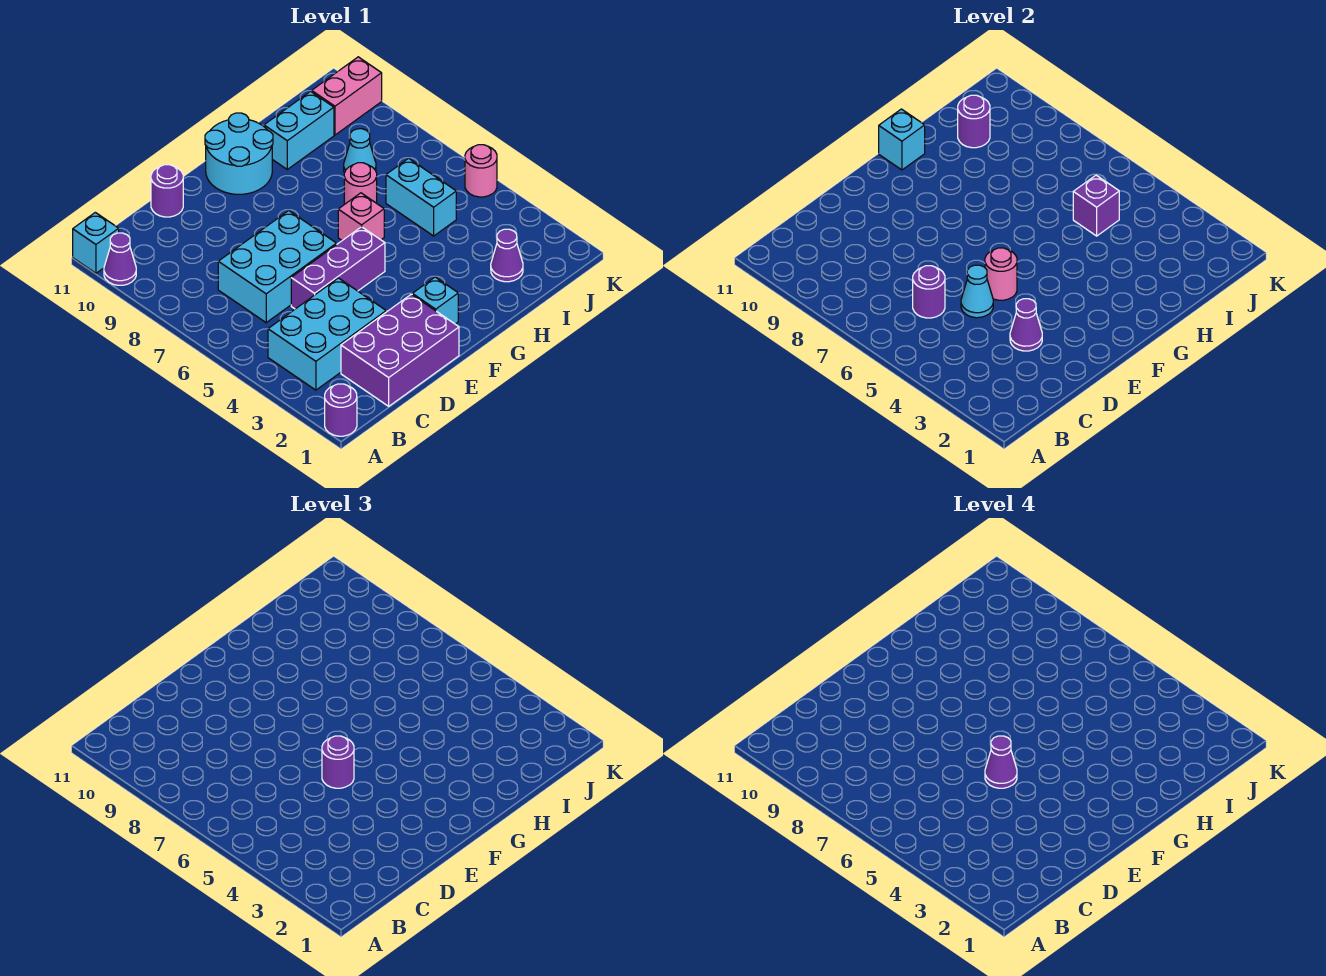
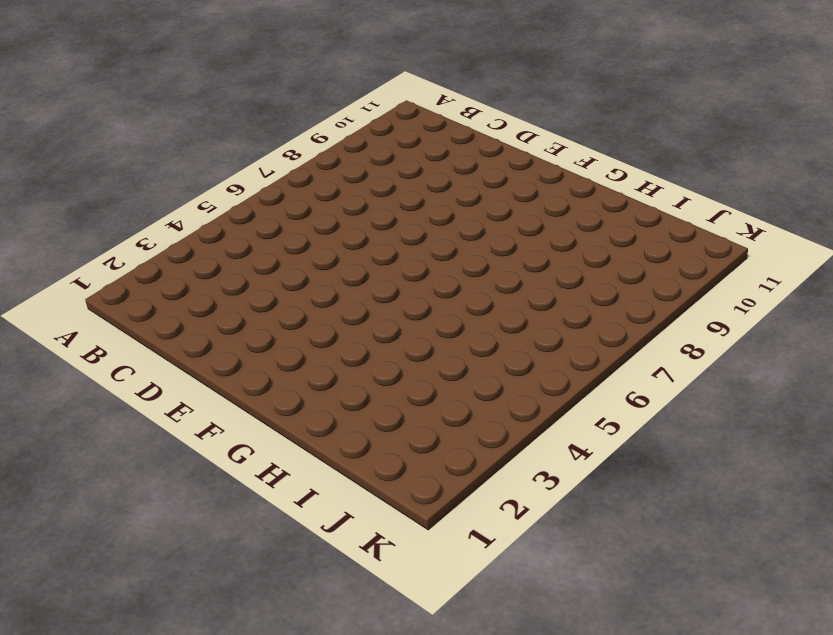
none -> purple round brick A1 level 1
none -> purple cone A10 level 1
none -> cyan brick A11 level 1

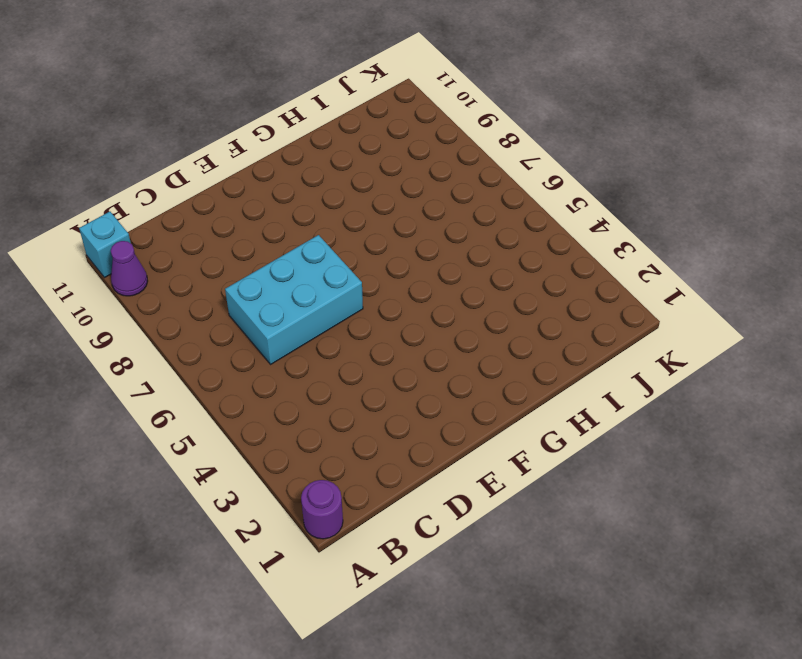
none -> cyan brick B3:D4 level 1
none -> purple brick C1:E2 level 1
none -> purple brick D5:F5 level 1

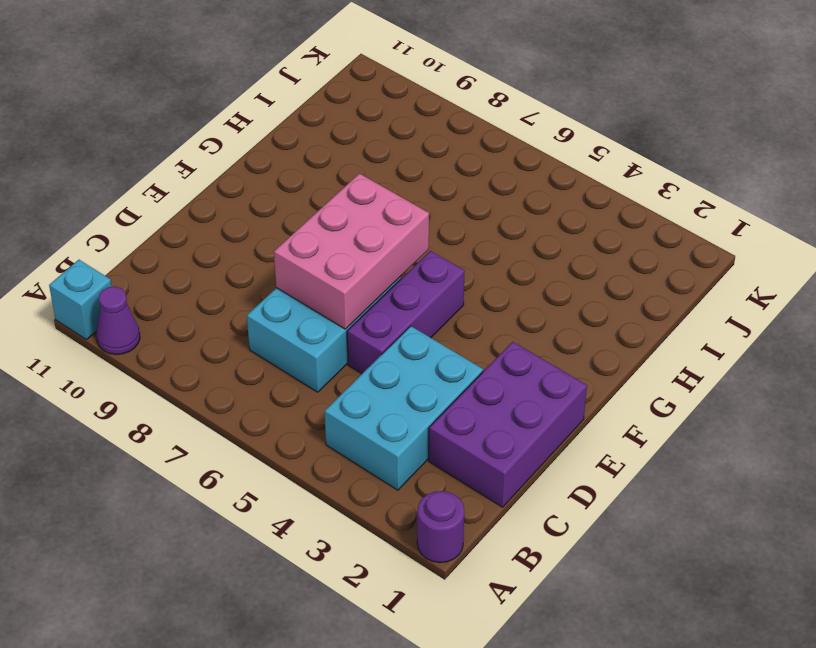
pink brick D6:F7 level 2 -> none
none -> purple round brick D11 level 1
none -> cyan brick F2 level 1
none -> cyan round brick F10:G11 level 1

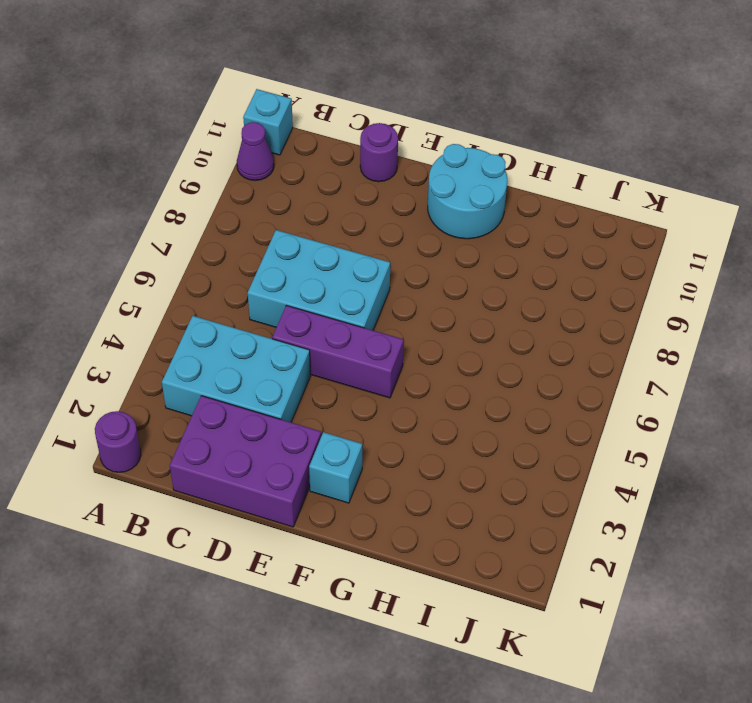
none -> pink brick G6 level 1
none -> pink round brick H7 level 1
none -> cyan brick H10:I10 level 1

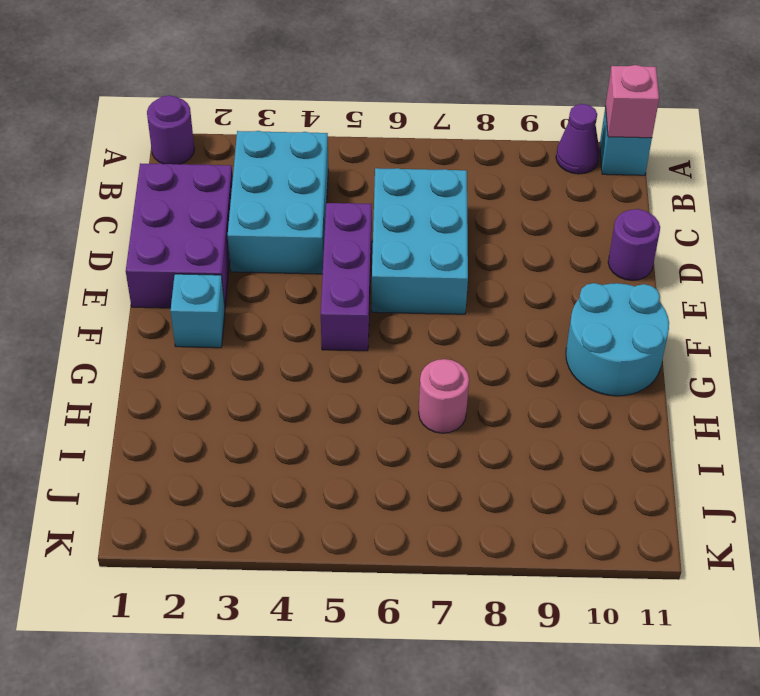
pink brick A11 level 2 -> pink brick G6 level 1
none -> cyan brick H10:I10 level 1
none -> purple cone I2 level 1
none -> cyan brick I5:I6 level 1

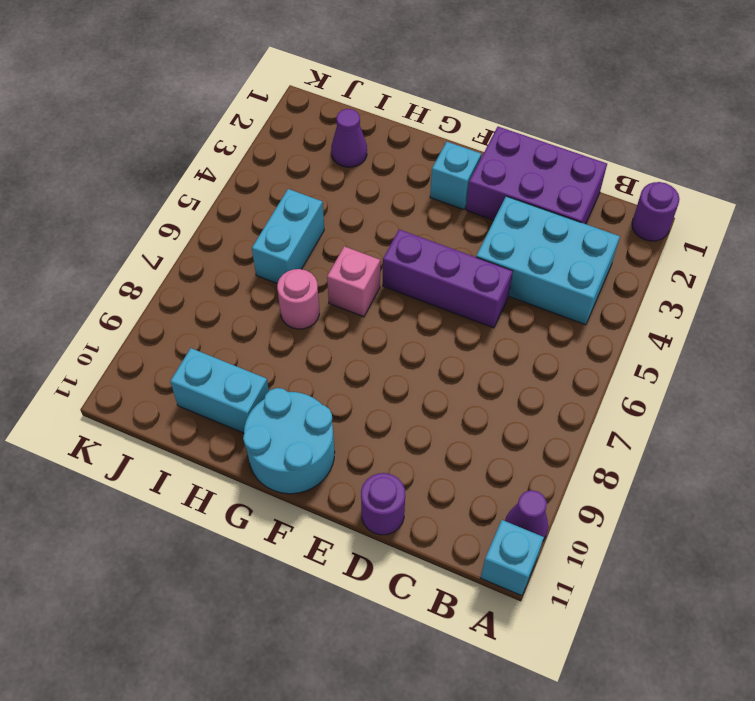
none -> cyan brick C6:E7 level 1
none -> cyan cone I8 level 1
none -> pink brick J10:K10 level 1

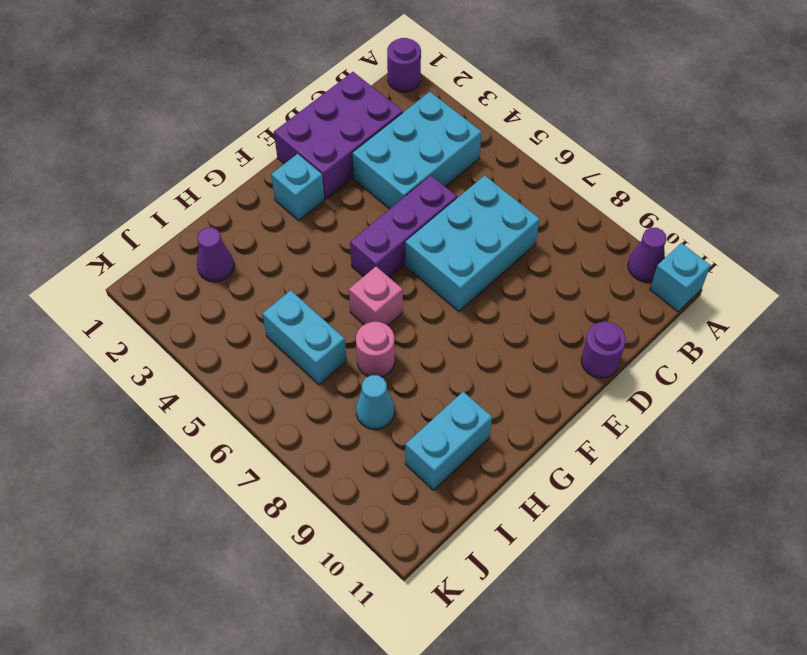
none -> cyan round brick F10:G11 level 1
none -> pink brick J10:K10 level 1
none -> pink round brick K5 level 1

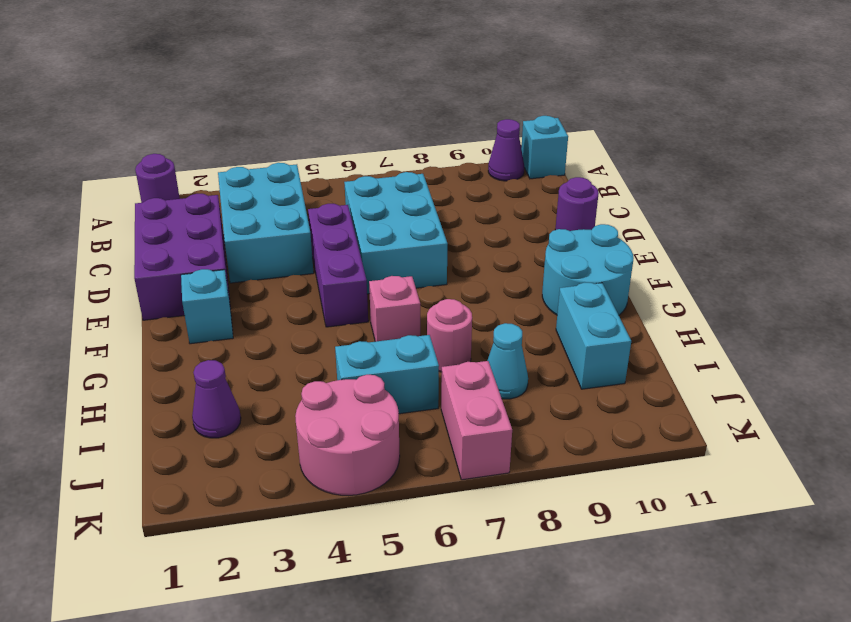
pink round brick J4:K5 level 1 -> pink round brick K5 level 1
pink brick J7:K7 level 1 -> pink brick J10:K10 level 1
none -> purple round brick C6 level 2
none -> purple cone D3 level 2
none -> cyan cone D5 level 2

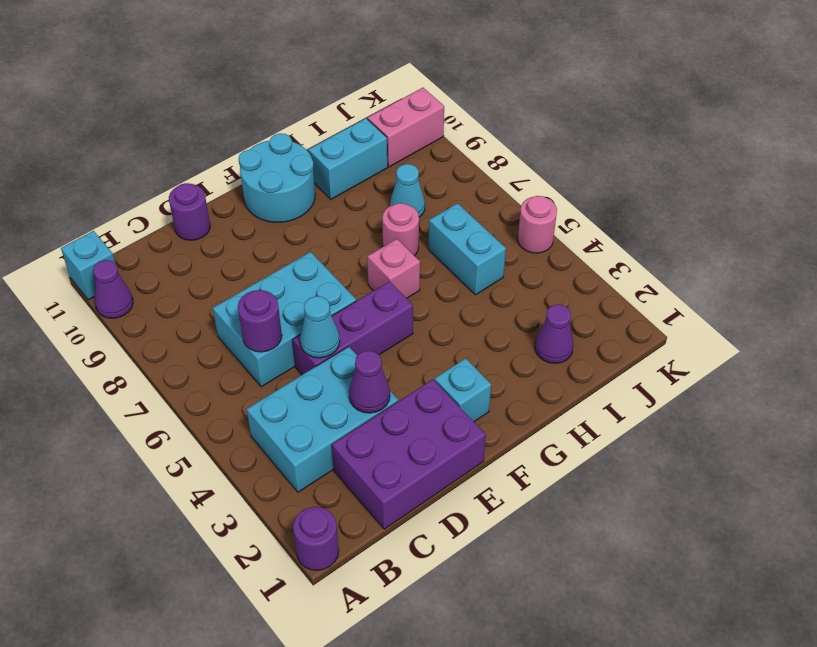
none -> pink round brick E5 level 2
none -> cyan brick G11 level 2
none -> purple brick I5 level 2

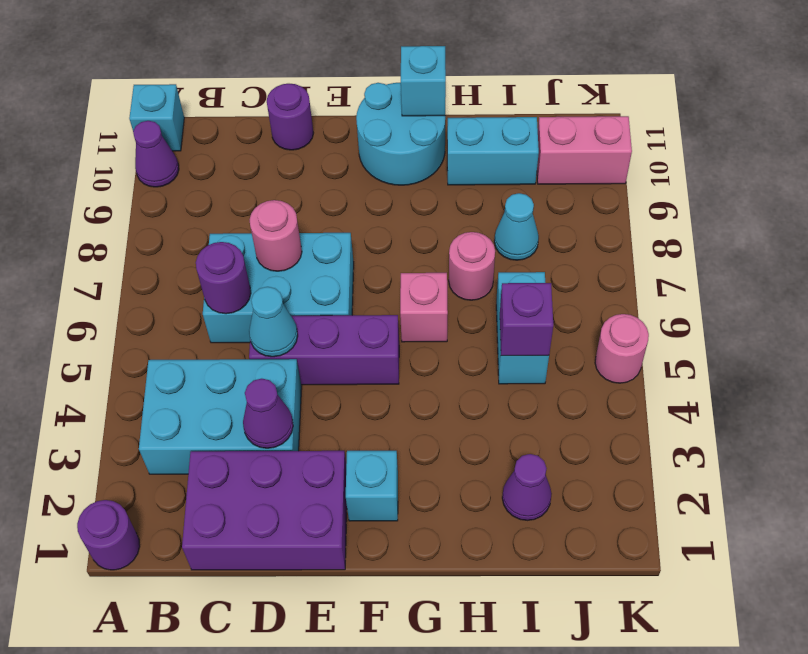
pink round brick D7 level 2 -> pink round brick E5 level 2
none -> purple round brick I10 level 2
none -> purple round brick E5 level 3
none -> purple cone E5 level 4

